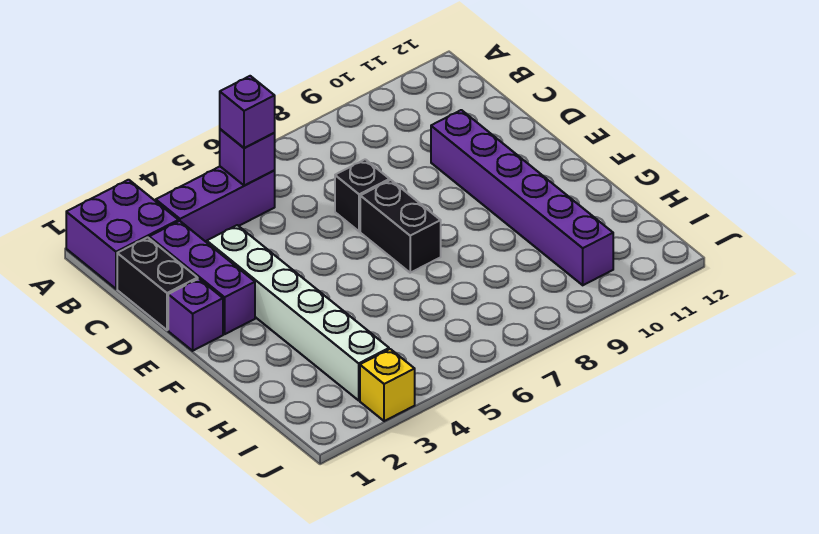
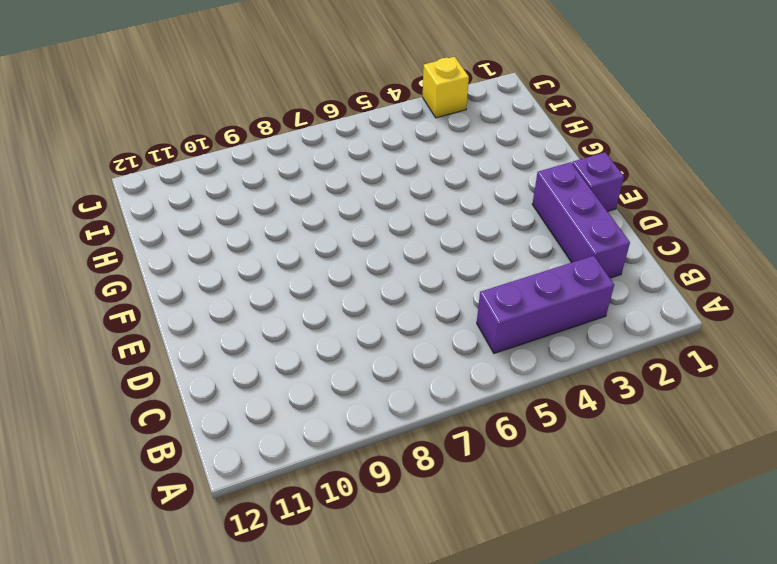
none -> purple brick A1:B2 level 1
none -> black brick C1:D1 level 1
none -> white brick D3:I3 level 1

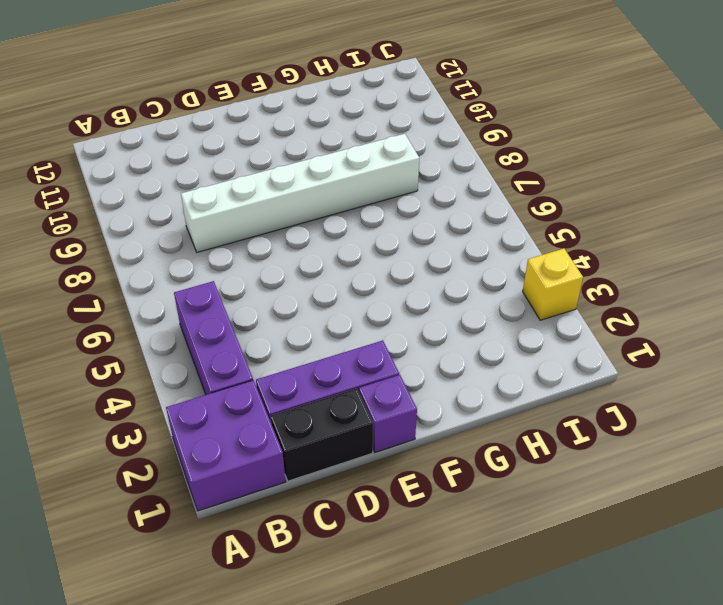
white brick C8:H8 level 1 -> white brick D3:I3 level 1
none -> black brick D7 level 1
none -> purple brick D10:I10 level 1
none -> black brick E7:F7 level 1

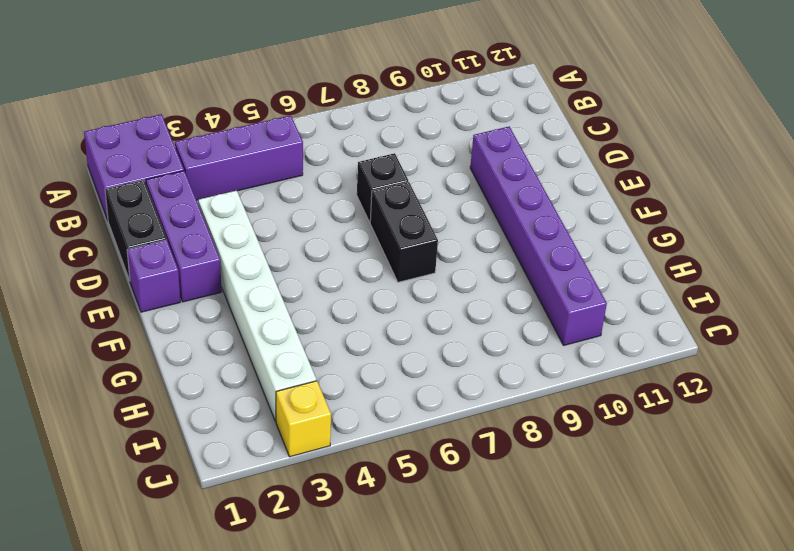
none -> purple brick B5 level 2
none -> purple brick B5 level 3

